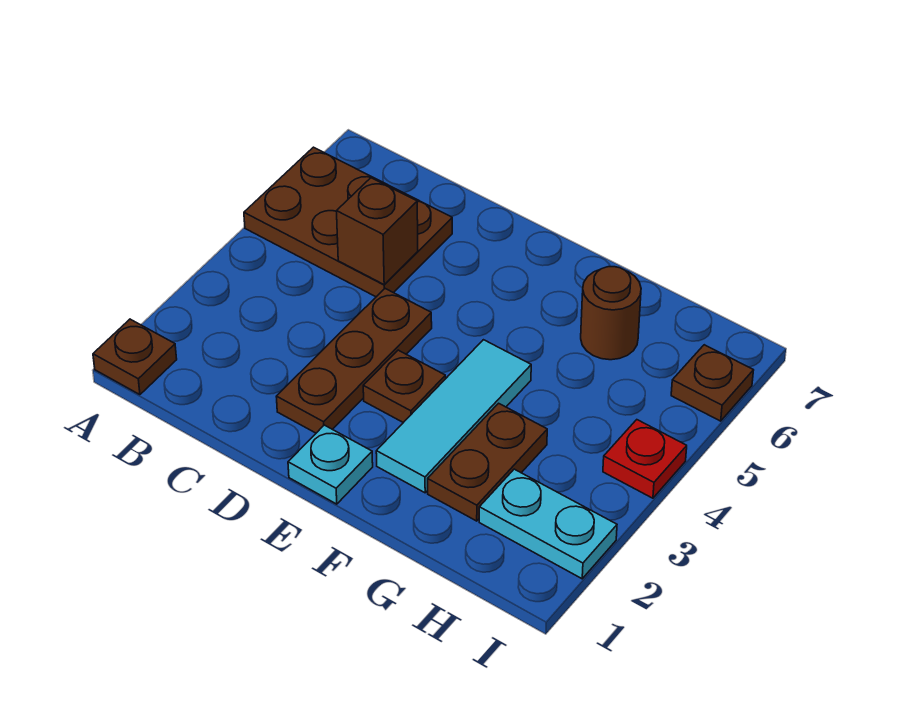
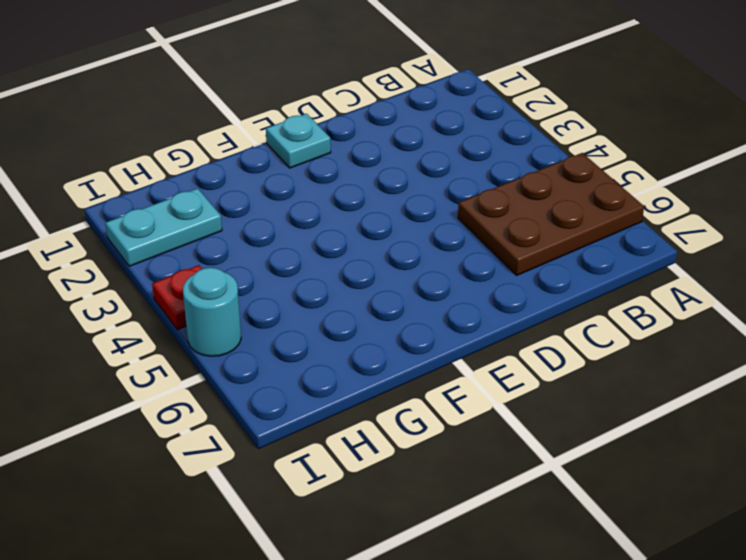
cyan round brick I5 level 1 -> none
none -> brown plate A1 level 1
none -> brown plate D2:D4 level 1
none -> brown plate E3 level 1

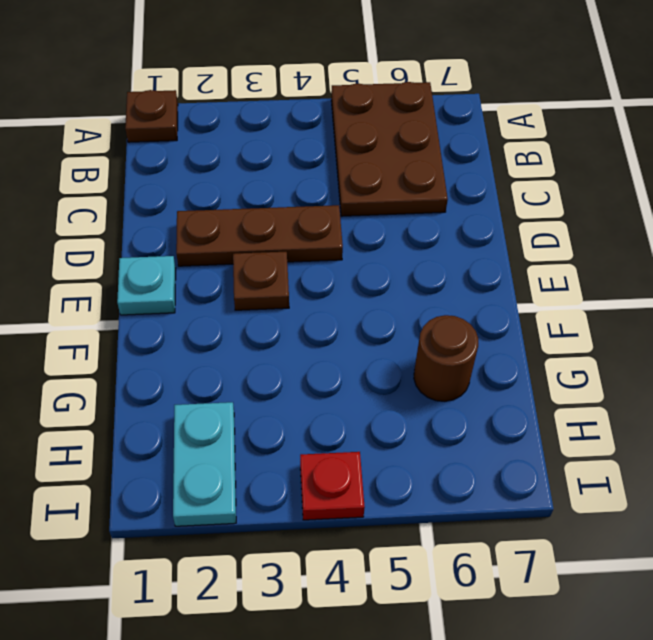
none -> cyan tile F2:F4 level 1
none -> brown plate G2:G3 level 1
none -> brown plate I6 level 1

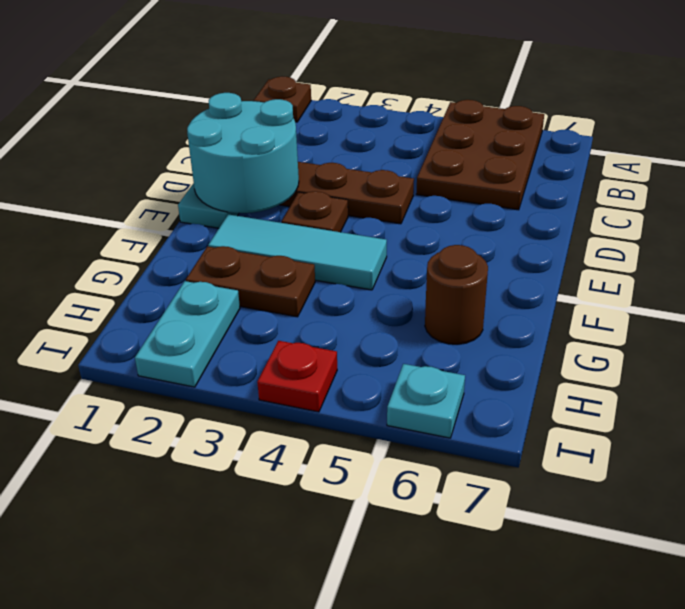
cyan round brick D1:E2 level 2 -> none
cyan plate I6 level 1 -> brown plate I6 level 1
none -> brown brick C5 level 2

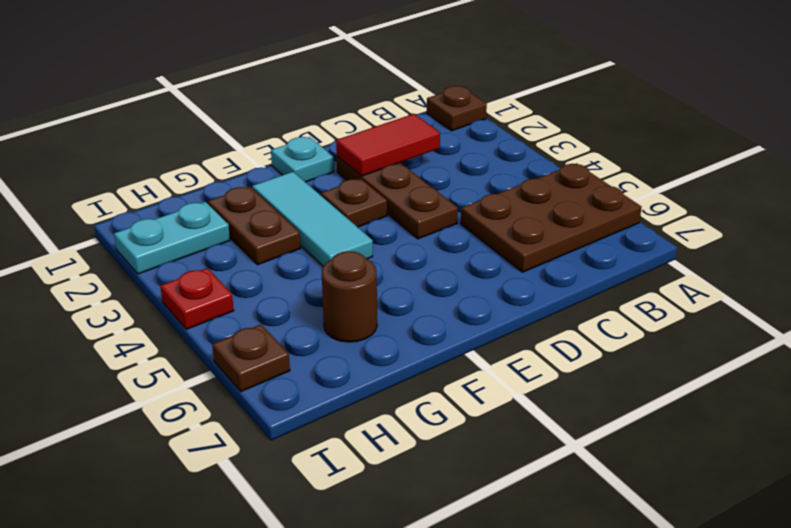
red tile C2:D2 level 2 -> none
none -> brown brick C5 level 2

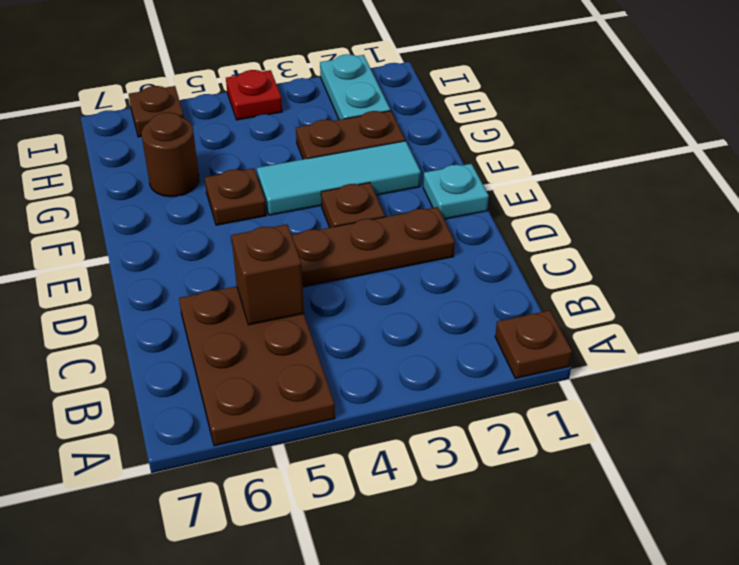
brown plate F5 level 1 -> none

